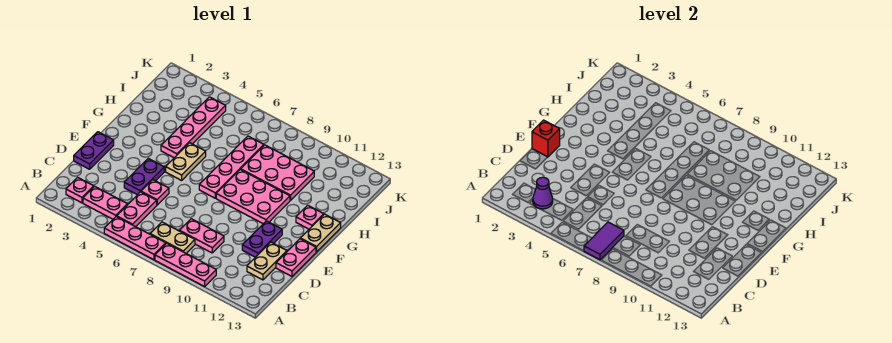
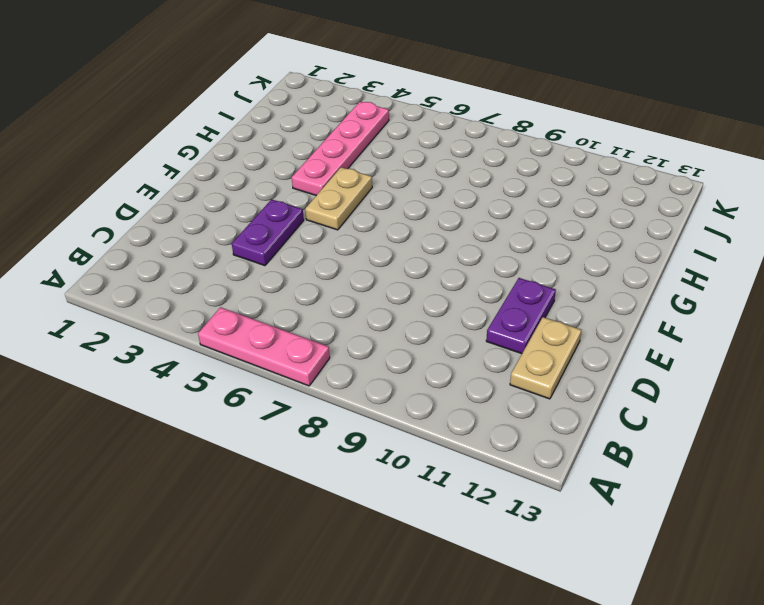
none -> pink plate A8:A10 level 1
none -> pink plate B2 level 1
none -> pink plate B3:B4 level 1

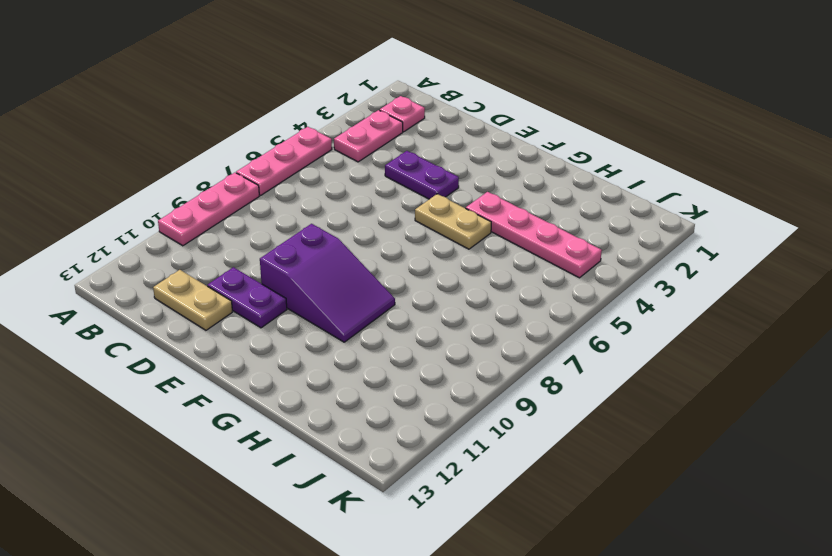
purple slope E9:G10 level 1 top E -> pink plate F8:G10 level 1
none -> pink plate B5:C5 level 1
none -> tan plate B7:B8 level 1
none -> pink plate C8:C9 level 1

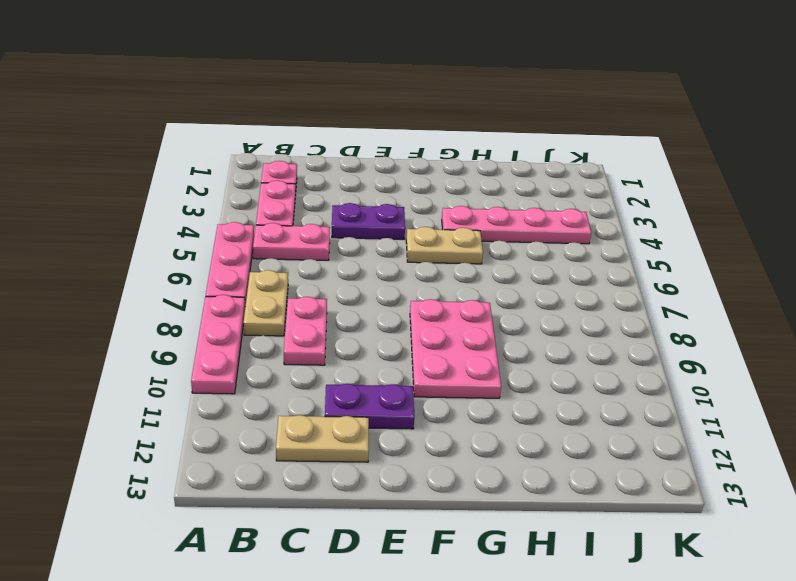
none -> purple plate D1:E1 level 1
none -> pink plate D5 level 1
none -> pink plate D13:E13 level 1

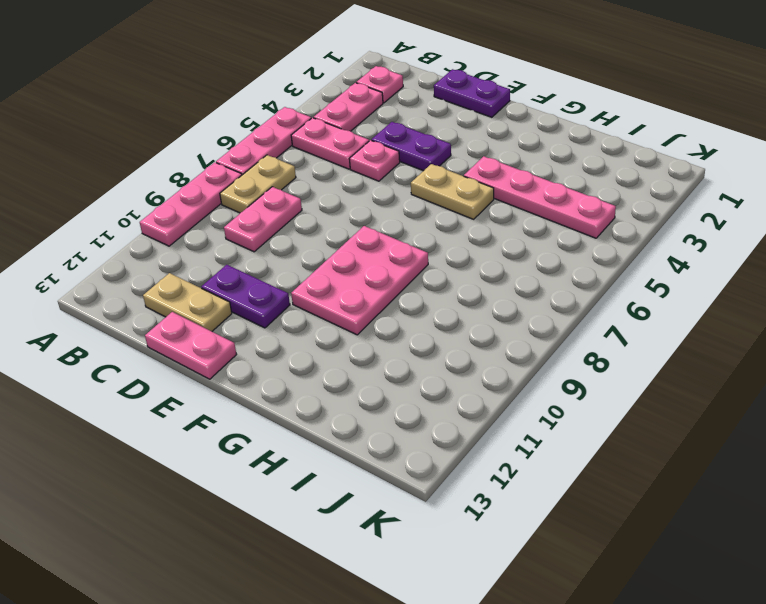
none -> pink plate F7:I7 level 1
none -> tan plate F13:G13 level 1
none -> pink plate G12 level 1

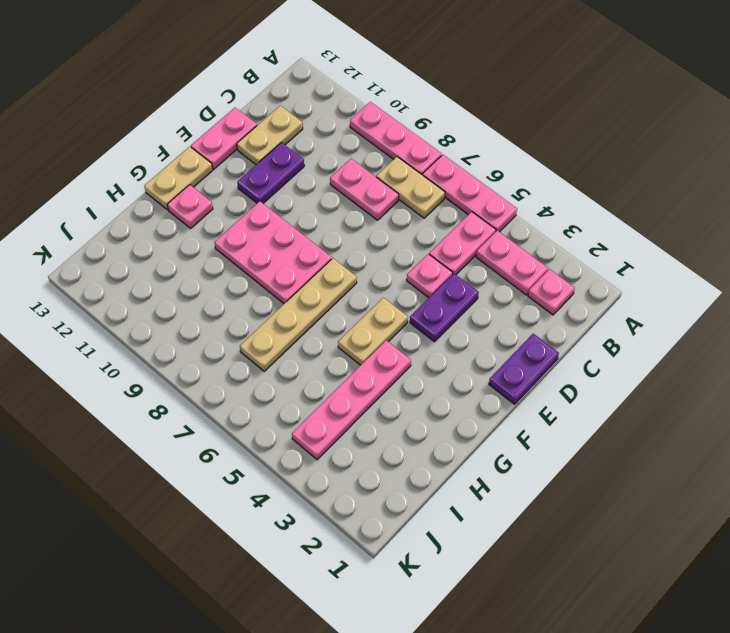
tan plate F7:I7 level 1 -> pink plate F7:I7 level 1
none -> pink plate H8:I10 level 1
none -> purple tile A7:B7 level 2
none -> purple cone B3 level 2

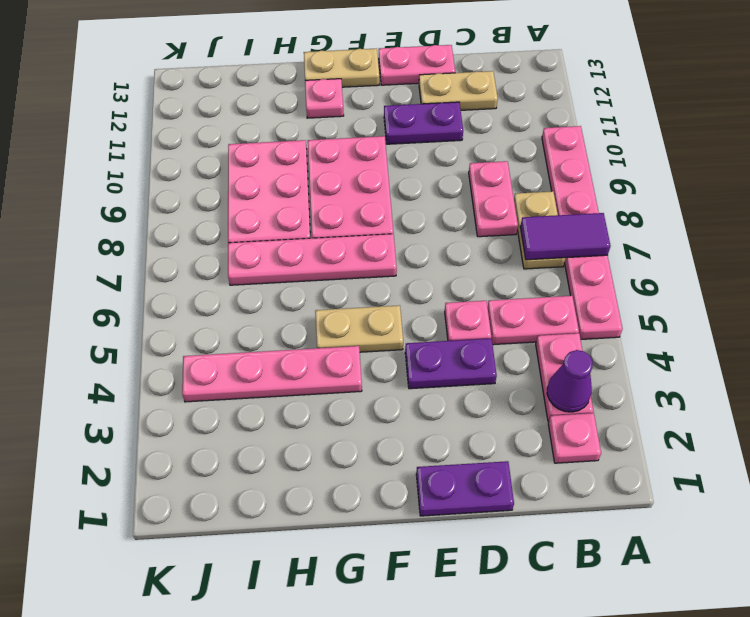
none -> red brick E1 level 2

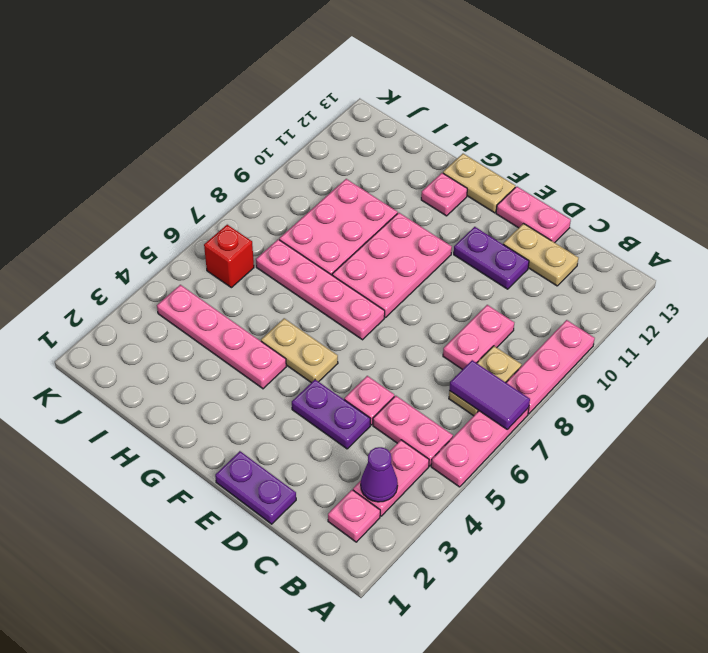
red brick J6 level 1 -> red brick E1 level 2

